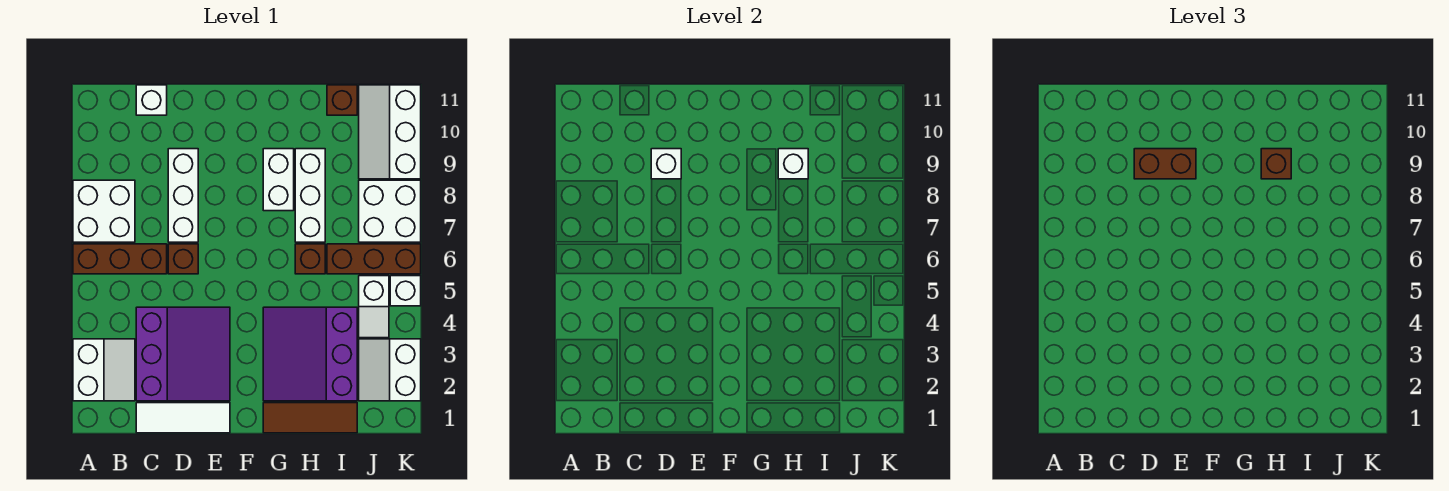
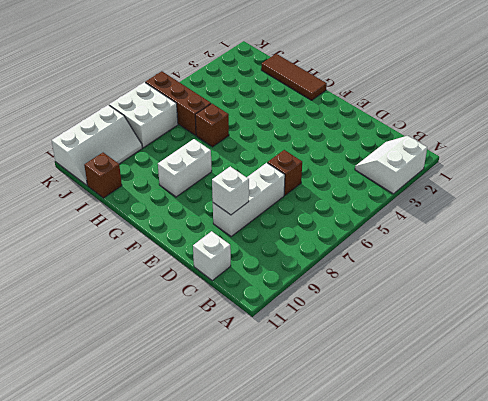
none -> brown brick A6:C6 level 1
none -> white brick A7:B8 level 1
none -> white tile C1:E1 level 1

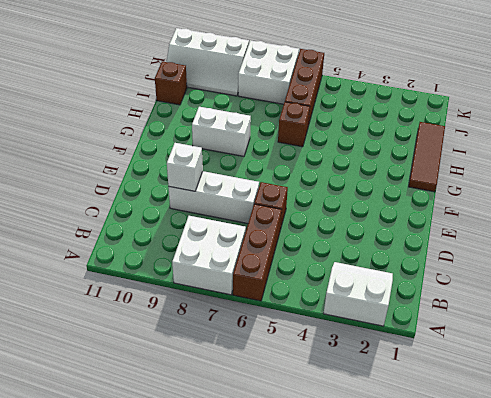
none -> white tile C1:E1 level 1
none -> purple slope C2:E4 level 1 top C
none -> white brick C11 level 1

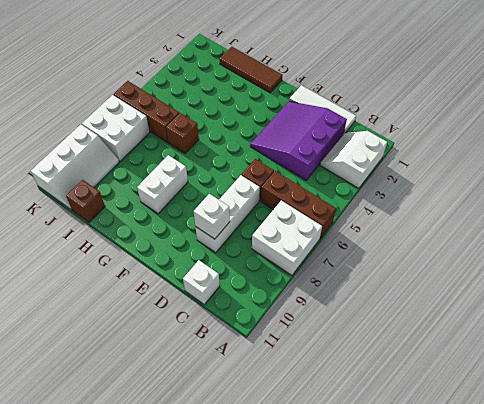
none -> purple slope G2:I4 level 1 top I
none -> white brick H7:H9 level 1
none -> white slope J2:K3 level 1 top K

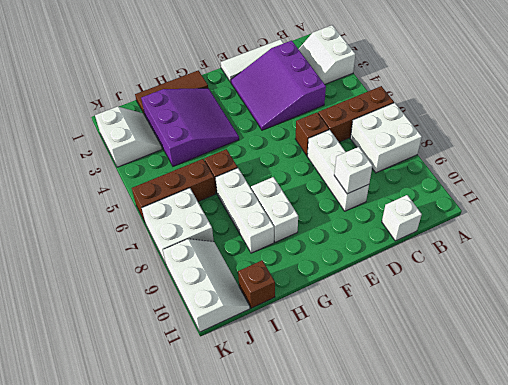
none -> white slope J4:J5 level 1 top 5
none -> white brick K5 level 1
none -> white brick H9 level 2

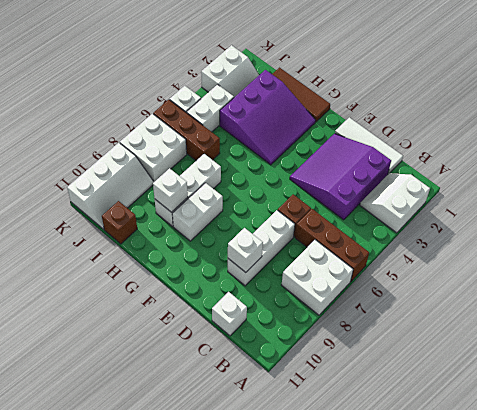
white brick J4:J5 level 1 -> white slope J4:J5 level 1 top 5
none -> brown brick H6 level 1
none -> brown brick D9:E9 level 3
none -> brown brick H9 level 3

